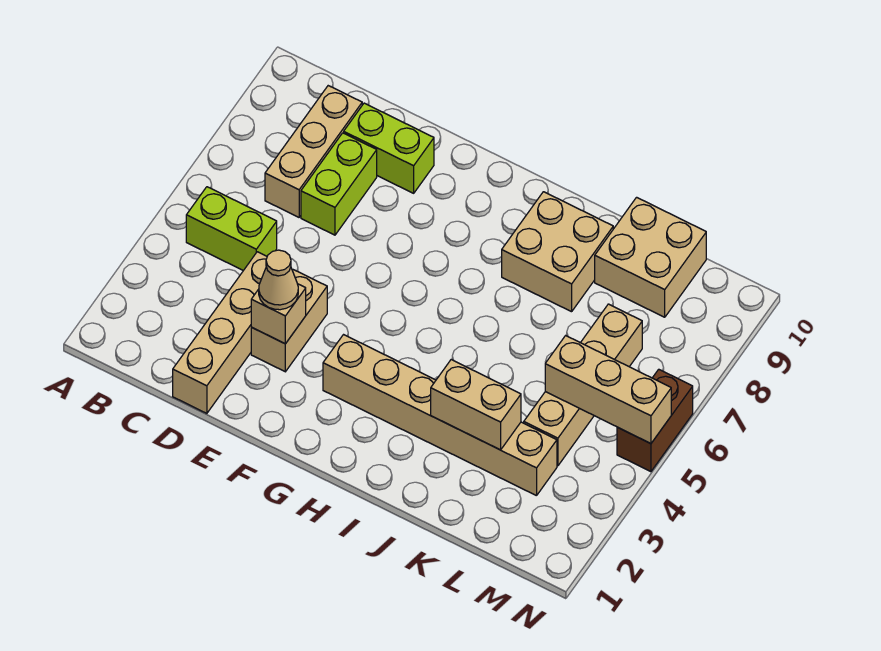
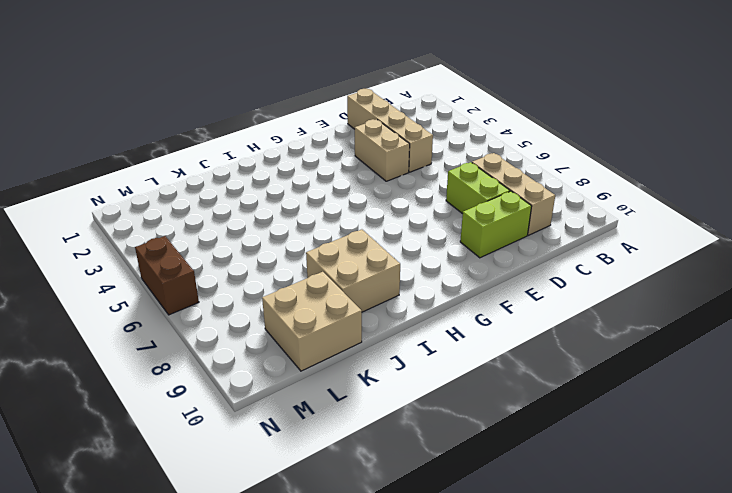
none -> lime brick B5:C5 level 1
none -> tan brick G3:L3 level 1
none -> tan brick L4:L7 level 1

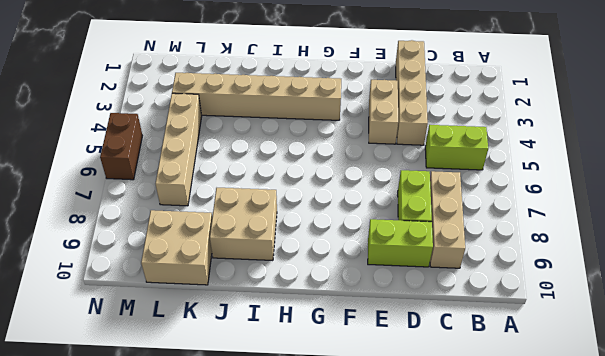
none -> tan brick E3 level 2
none -> tan brick J3:K3 level 2
none -> tan brick L5:N5 level 2

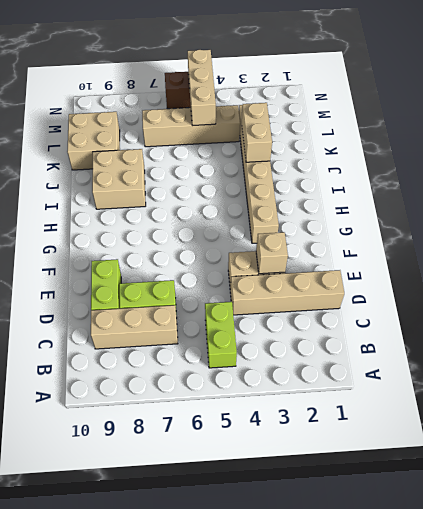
none -> tan cone E3 level 3

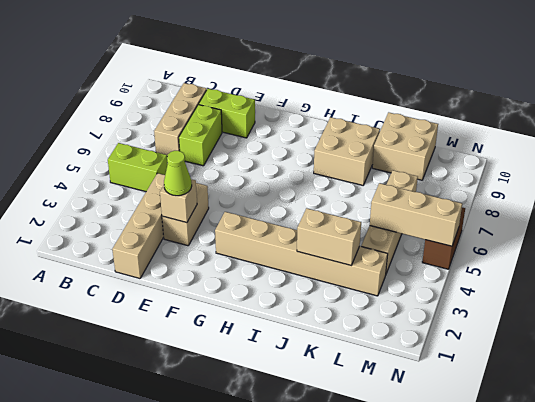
lime cone E3 level 3 -> tan cone E3 level 3

